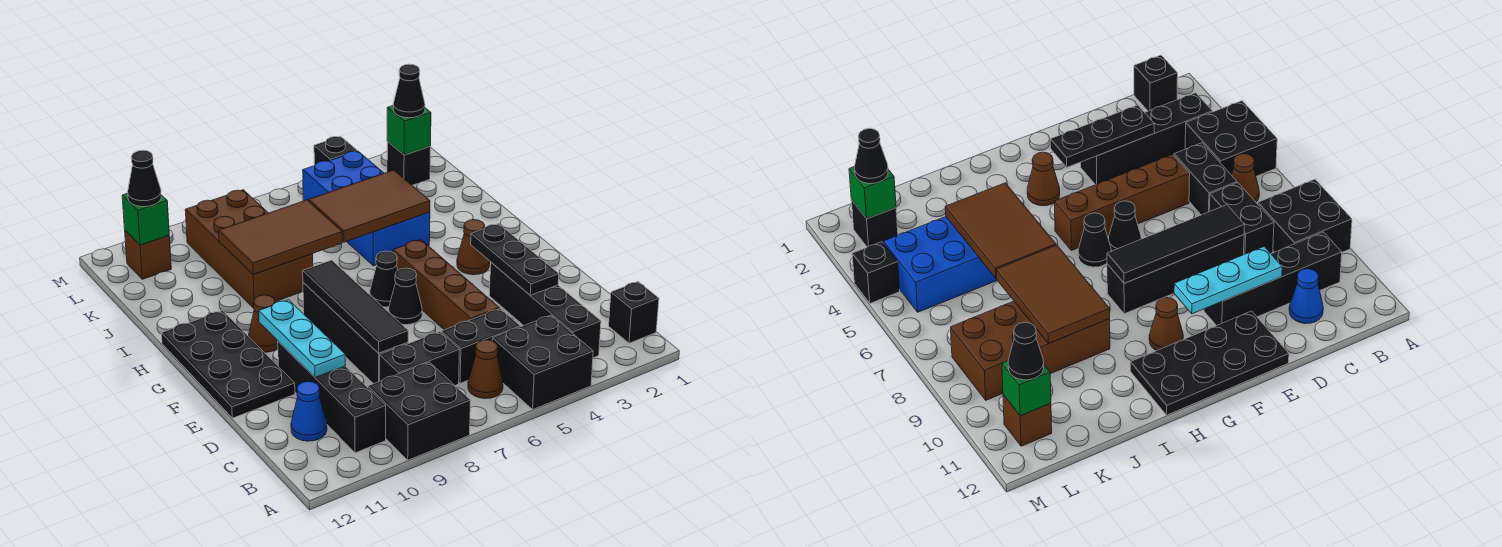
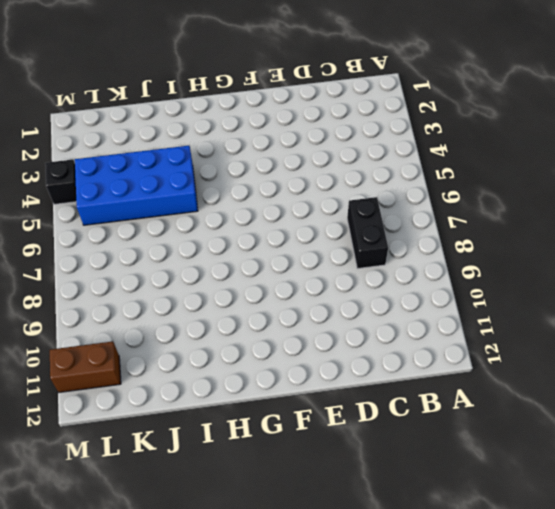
brown brick L11:M11 level 1 -> brown brick L11 level 1
none -> black brick A4:B5 level 1
none -> black brick A8:B9 level 1
none -> black brick B1 level 1
none -> black brick B3:E3 level 1

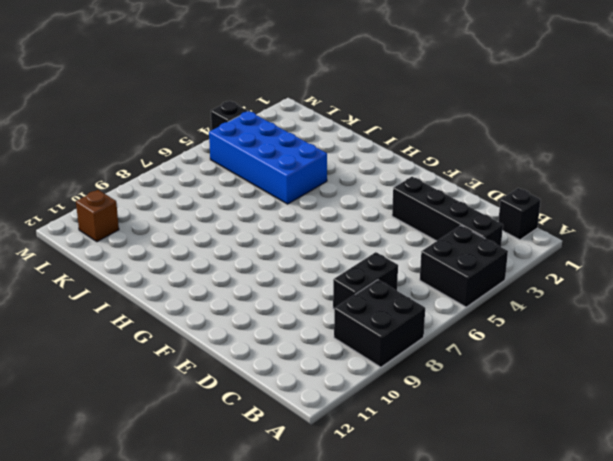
none -> brown cone B6 level 1
none -> black brick B10:E10 level 1
none -> black brick C5:C6 level 1
none -> blue cone C11 level 1

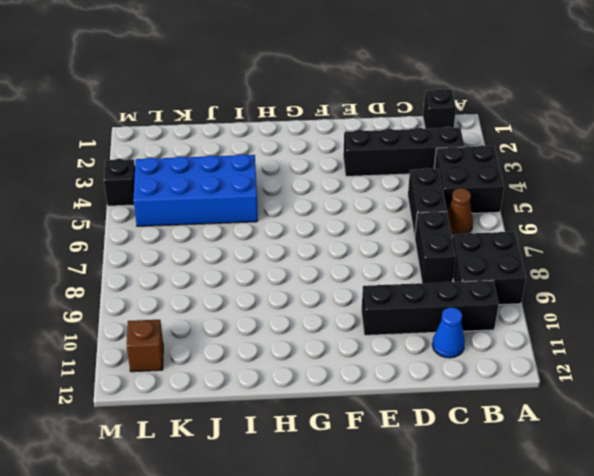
none -> brown brick D5:G5 level 1
none -> black brick D8:G8 level 1
none -> black plate E11:H12 level 1
none -> black cone F6 level 1

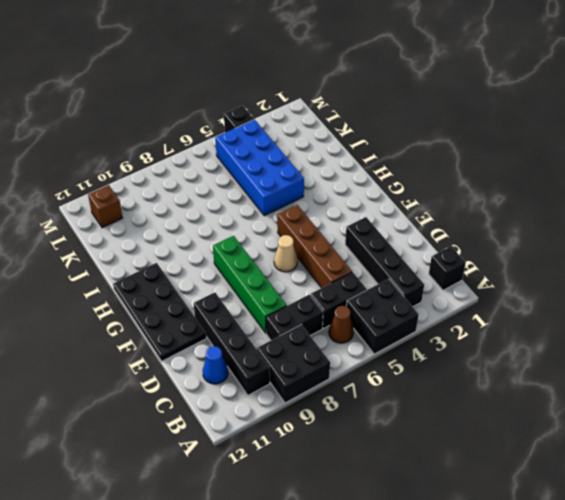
green brick D8:G8 level 1 -> black brick D8:G8 level 1
tan cone F6 level 1 -> black cone F6 level 1
none -> brown cone G3 level 1
none -> black cone G6 level 1
none -> brown cone G10 level 1
none -> brown brick I8:L9 level 1

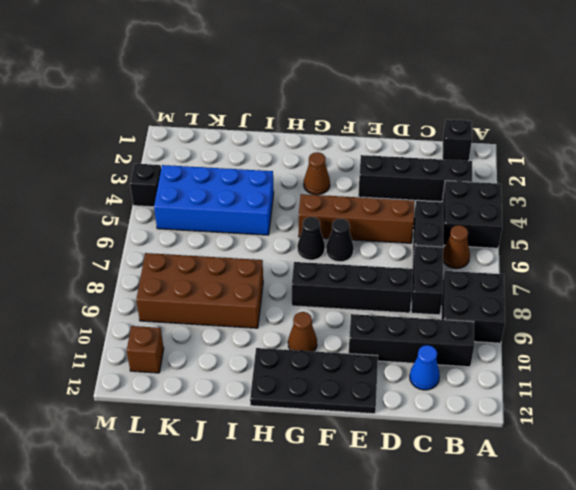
none -> black brick L2 level 1
none -> black plate D3:F3 level 2
none -> black tile D8:G8 level 2
none -> cyan plate D10:F10 level 2

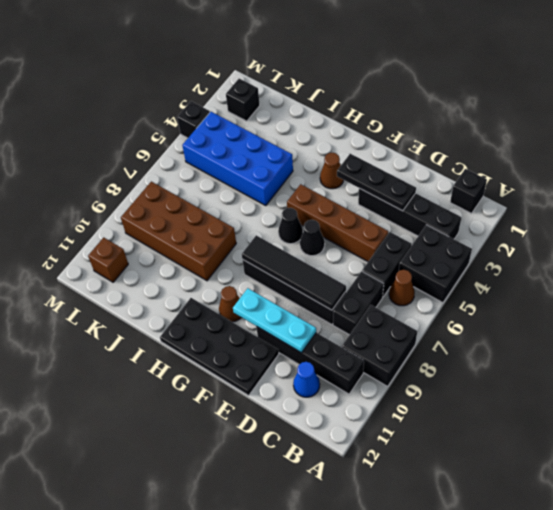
none -> brown tile I4:J6 level 2
none -> brown tile I7:J9 level 2
none -> green brick L2 level 2
none -> green brick L11 level 2

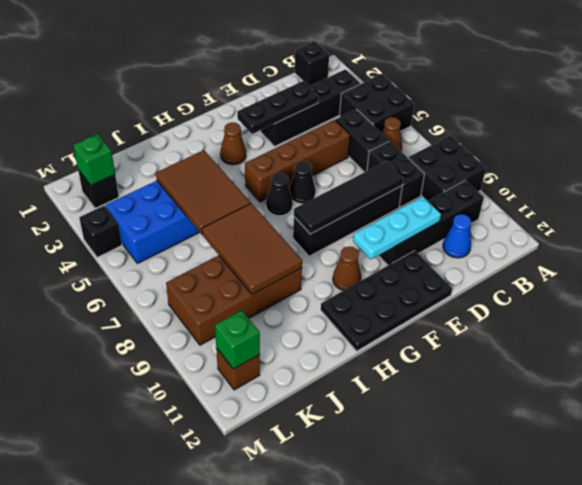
none -> black cone L2 level 3
none -> black cone L11 level 3

